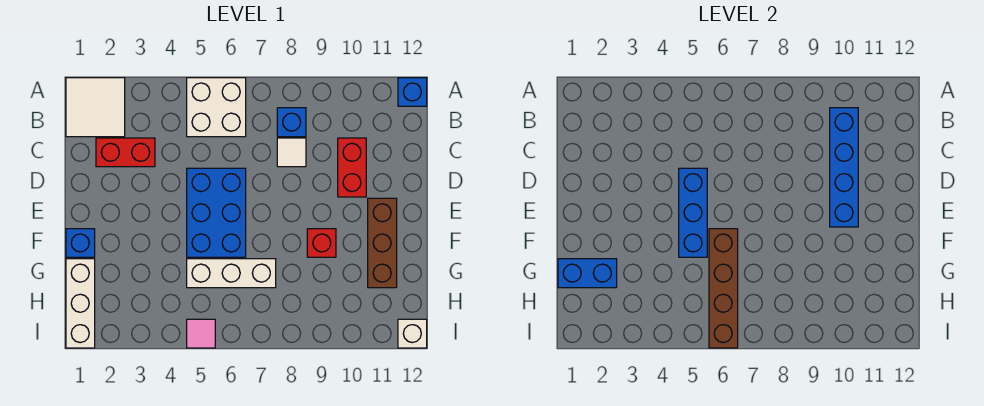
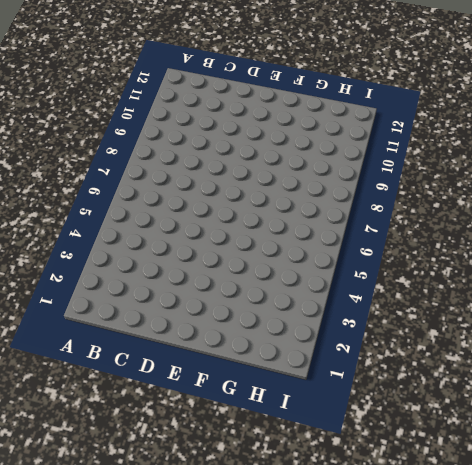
none -> white tile A1:B2 level 1
none -> white brick A5:B6 level 1
none -> blue brick A12 level 1

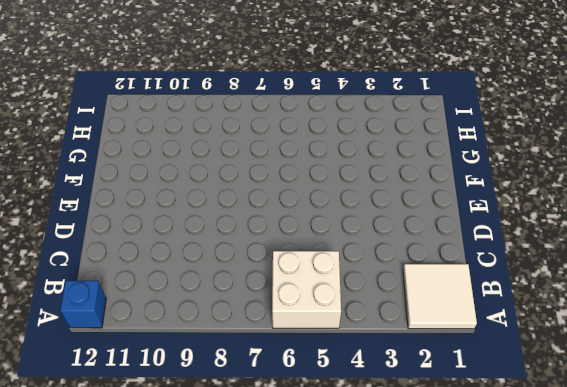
none -> blue brick B8 level 1
none -> red brick C2:C3 level 1
none -> white tile C8 level 1

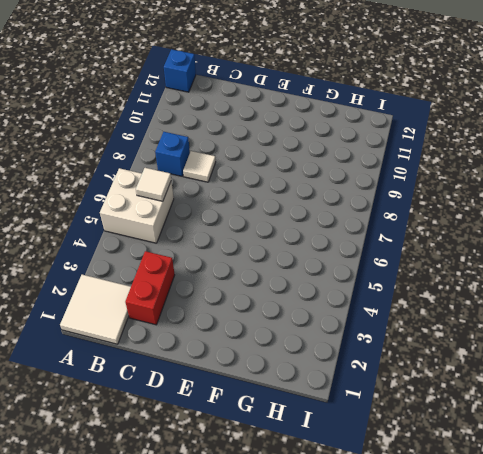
white tile B6 level 2 -> none
none -> red brick C10:D10 level 1
none -> blue brick D5:F6 level 1
none -> brown brick E11:G11 level 1

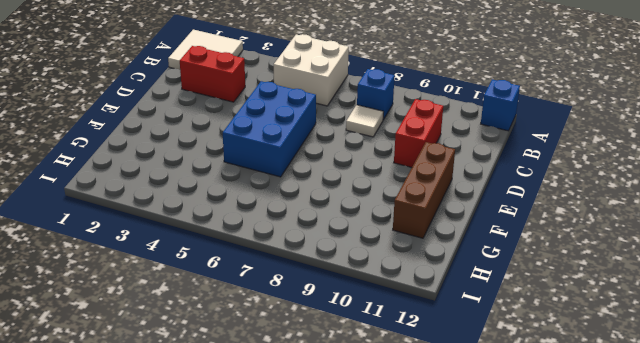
none -> blue brick F1 level 1
none -> red brick F9 level 1
none -> white brick G1:I1 level 1

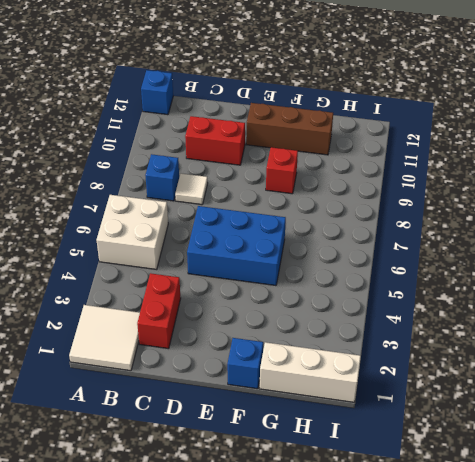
none -> white brick G5:G7 level 1
none -> pink tile I5 level 1
none -> white brick I12 level 1

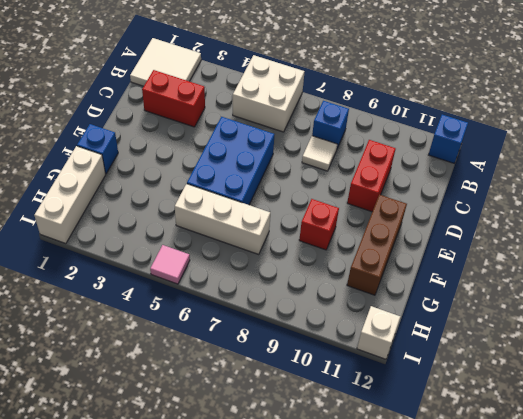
none -> blue brick B10:E10 level 2
none -> blue brick D5:F5 level 2
none -> brown brick F6:I6 level 2

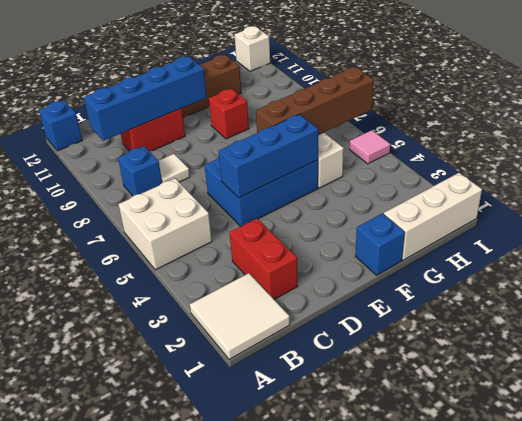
none -> blue brick G1:G2 level 2

